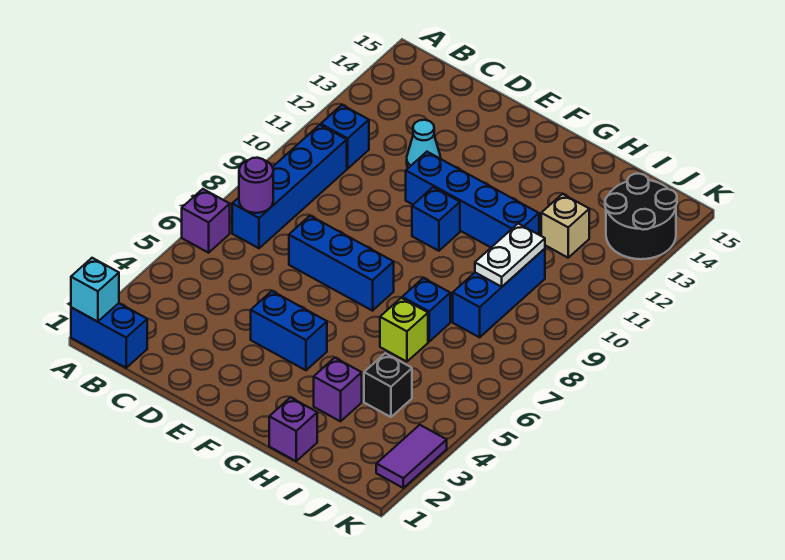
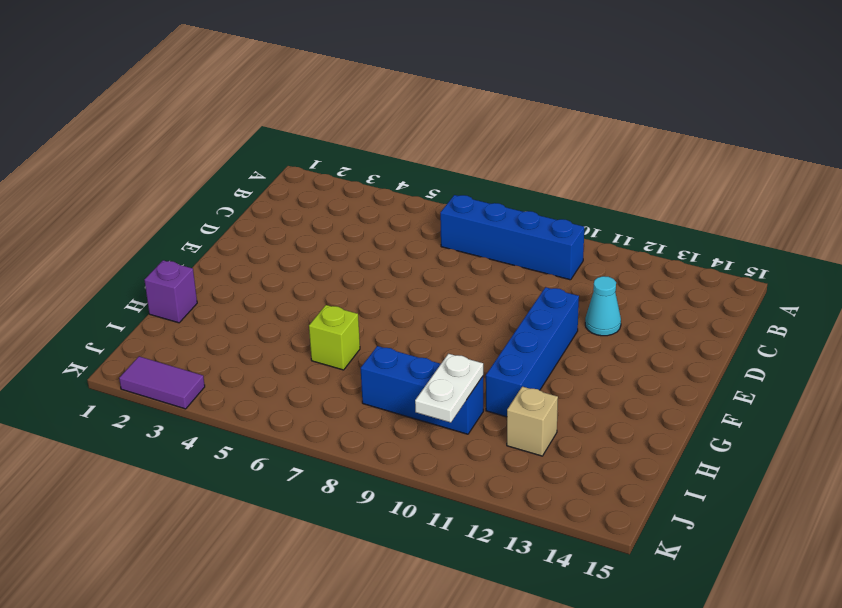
white plate I10:J10 level 2 -> white plate I9:I10 level 2
none -> blue brick A1:B1 level 1
none -> purple brick A6 level 1
none -> blue brick B11 level 1

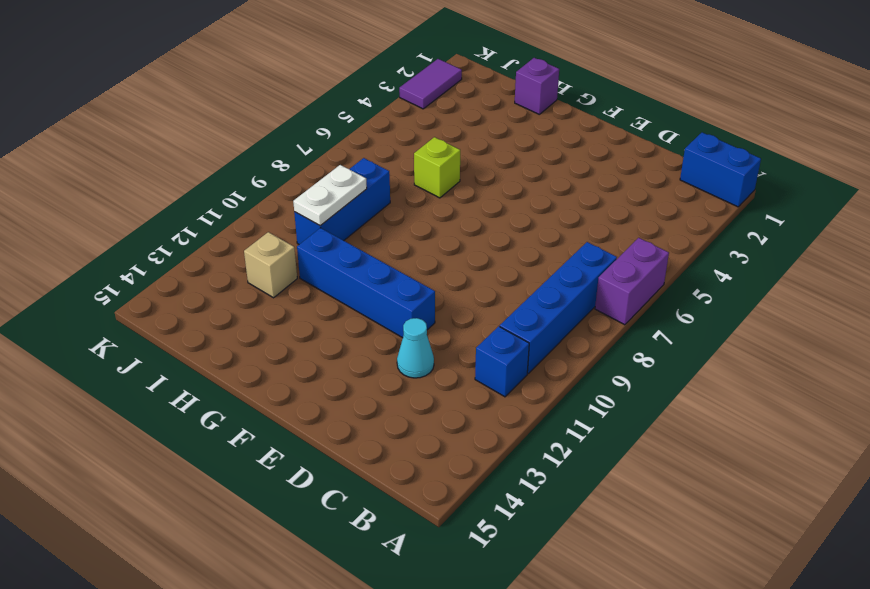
purple brick A6:A7 level 1 -> purple brick A6 level 1
none -> blue brick D7:F7 level 1
none -> blue brick E4:F4 level 1
none -> blue brick F10 level 1

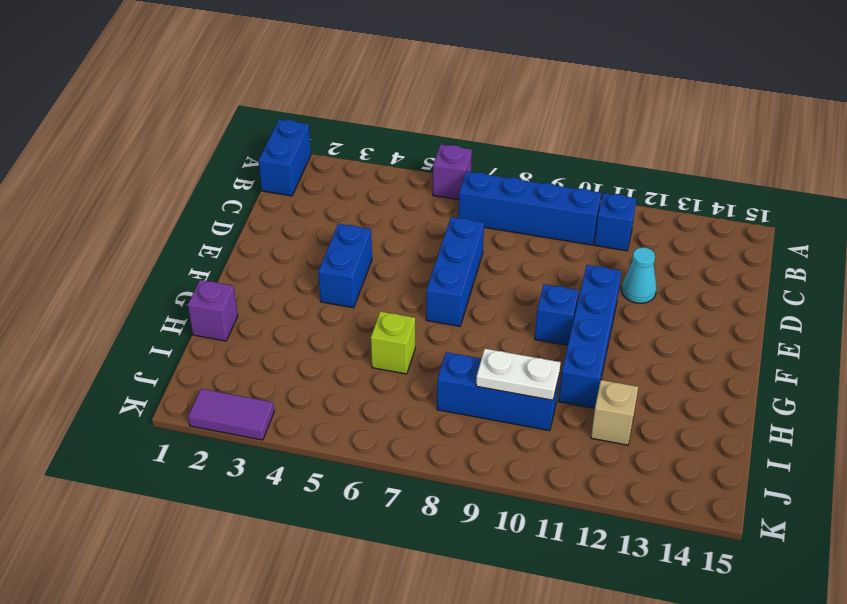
none -> purple brick H3 level 1
none -> blue brick H7 level 1
none -> black brick I4 level 1

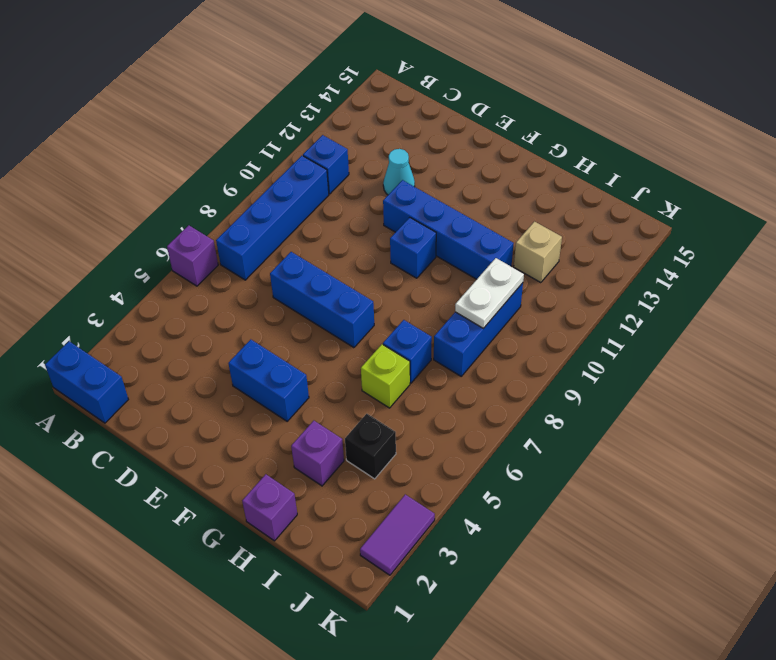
none -> black round brick J13:K14 level 1
none -> cyan brick A1 level 2
none -> purple round brick B7 level 2

